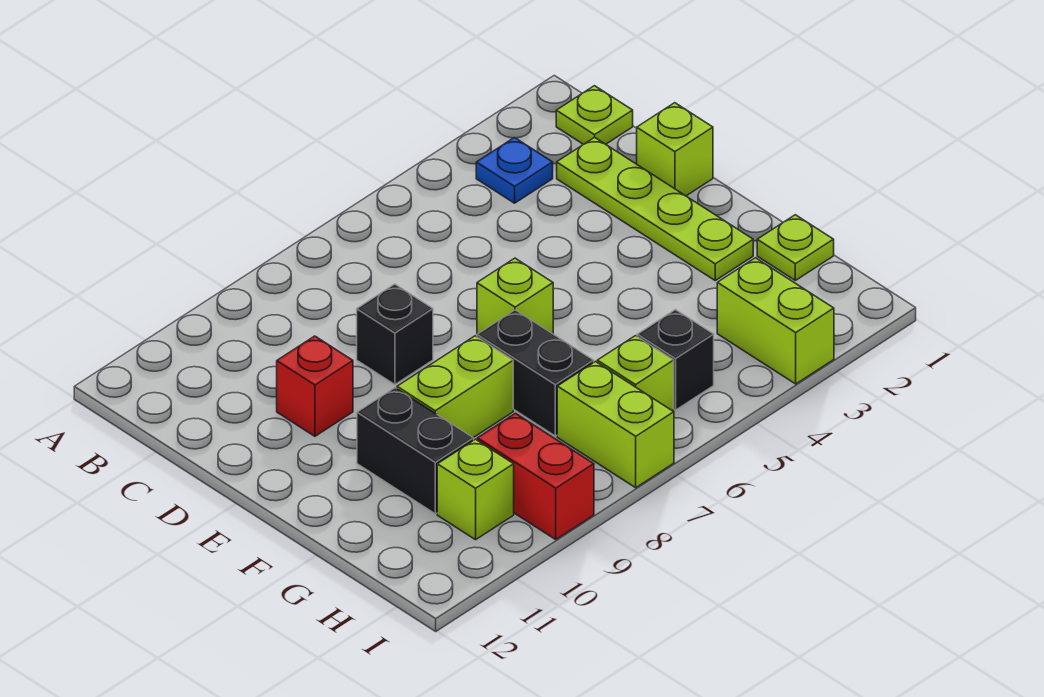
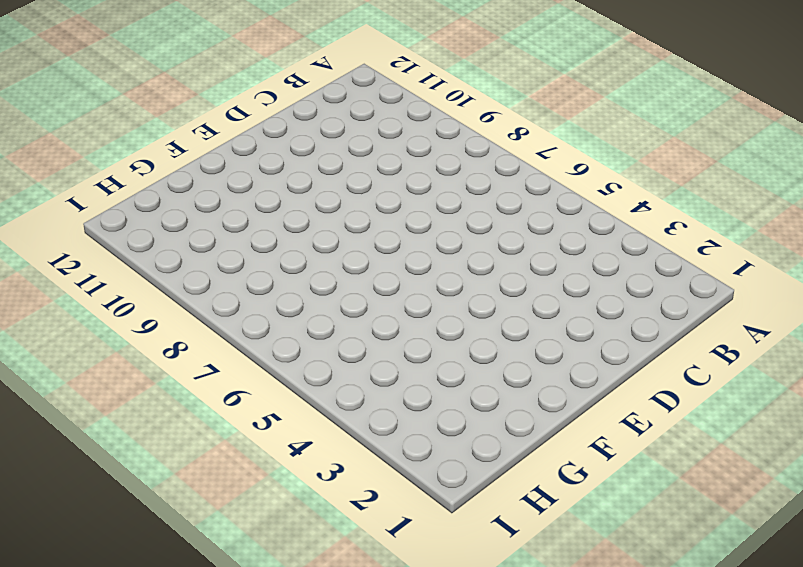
none -> lime plate B1 level 1
none -> blue plate B3 level 1
none -> lime plate C2:F2 level 1

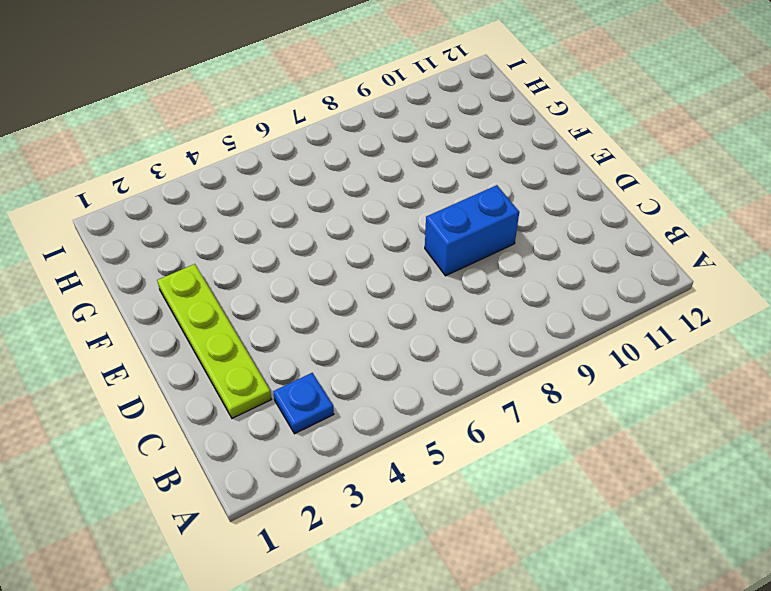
blue brick D8:D9 level 1 -> black brick D8 level 1
none -> lime plate B1 level 1
none -> lime brick D1 level 1
none -> red brick D10 level 1

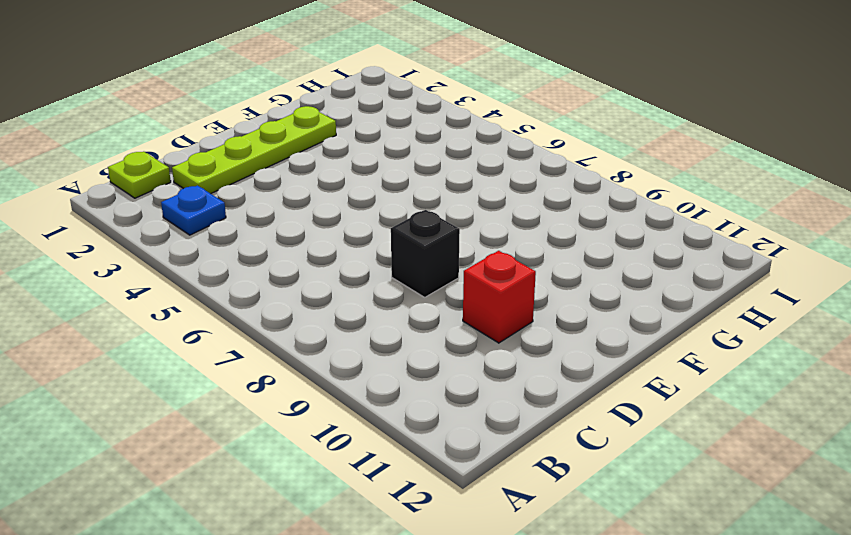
none -> lime brick D1 level 1
none -> lime brick E6 level 1
none -> black brick F7:G7 level 1

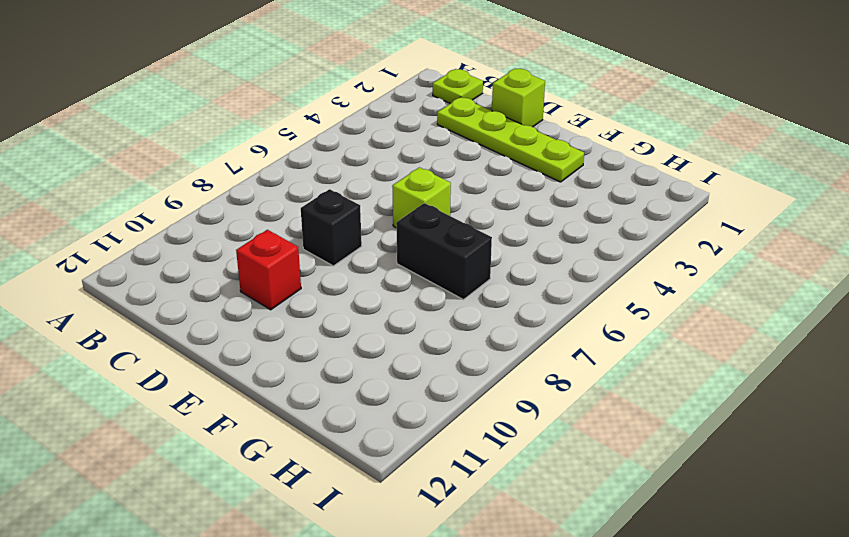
none -> blue plate B3 level 1
none -> lime brick F8:F9 level 1
none -> black brick F10:G10 level 1

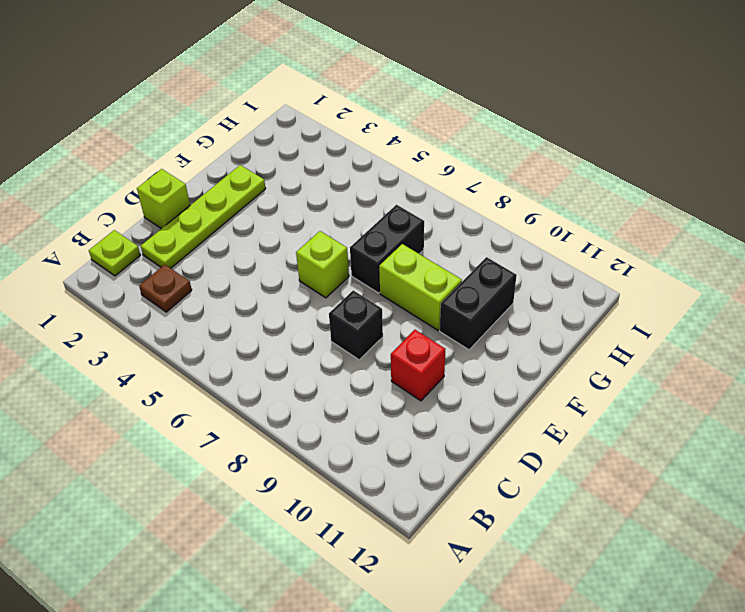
brown plate B3 level 1 -> blue plate B3 level 1
none -> lime plate G1 level 1
none -> lime brick H3:I3 level 1
none -> black brick H5 level 1

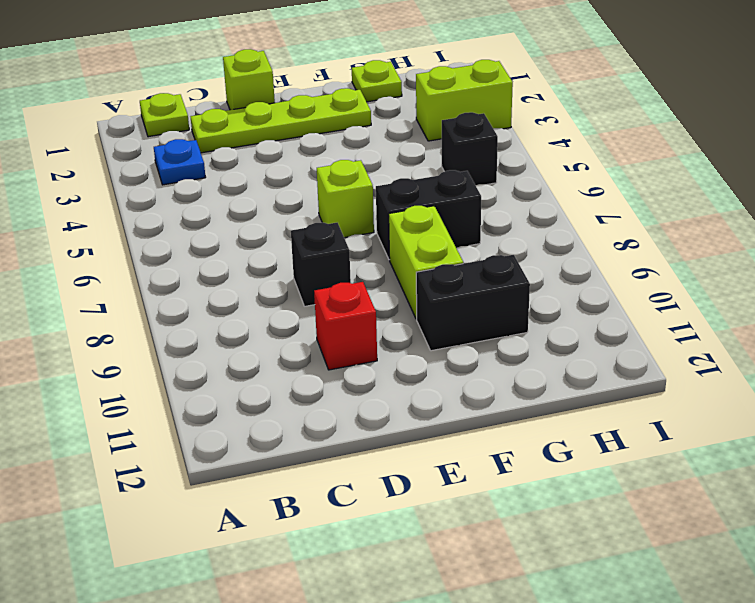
none -> lime brick H6 level 1
none -> lime brick H7:I7 level 1
none -> red brick H9:I9 level 1

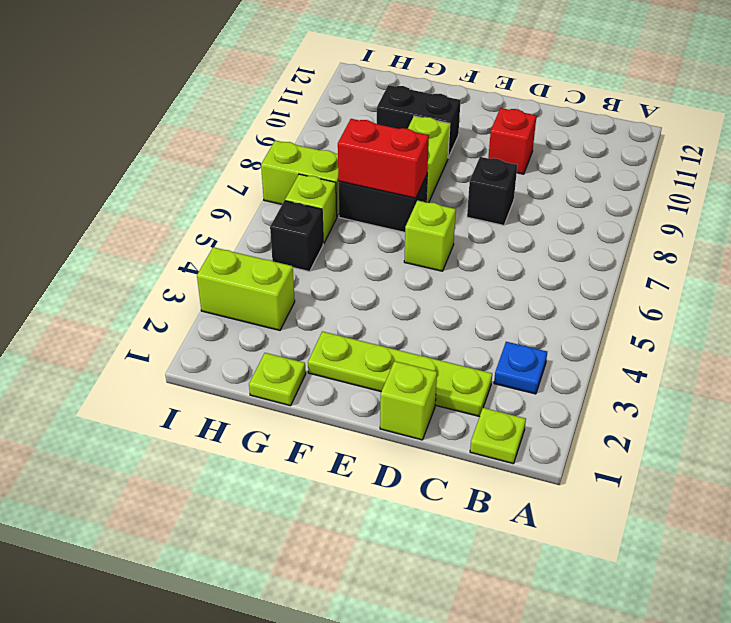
red brick F7:G7 level 2 -> red brick H9:I9 level 1
none -> lime brick H10 level 1

